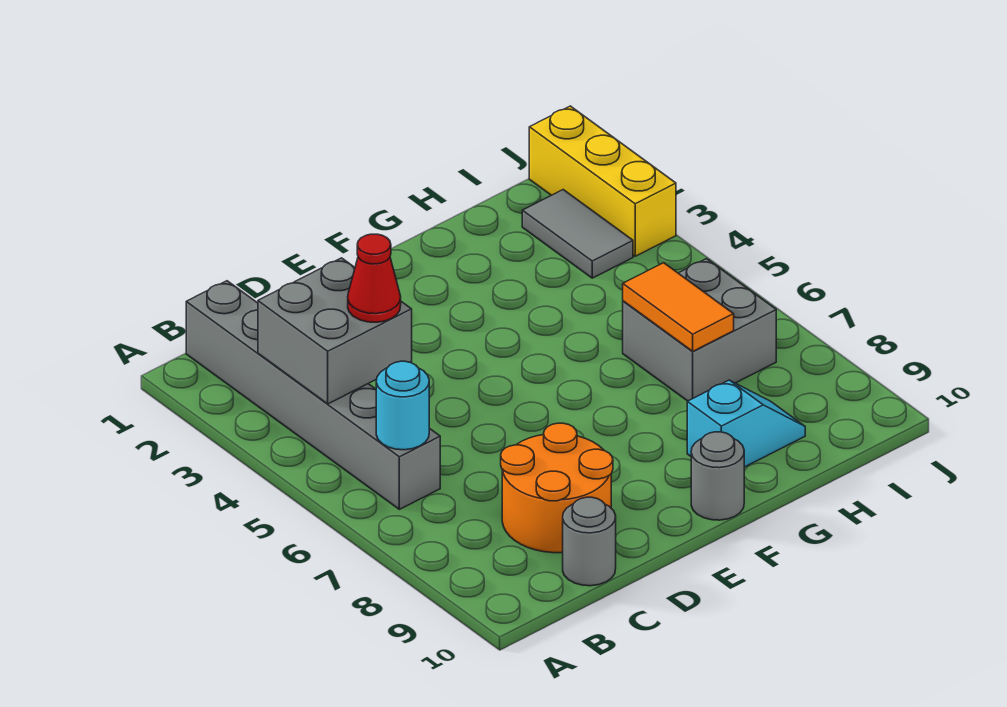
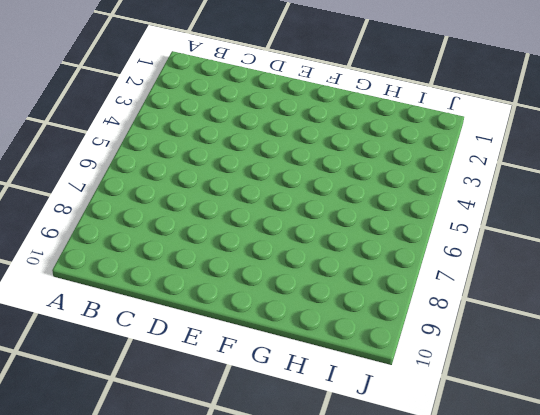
none -> grey brick B1:B6 level 1
none -> orange round brick C8:D9 level 1
none -> grey round brick C10 level 1

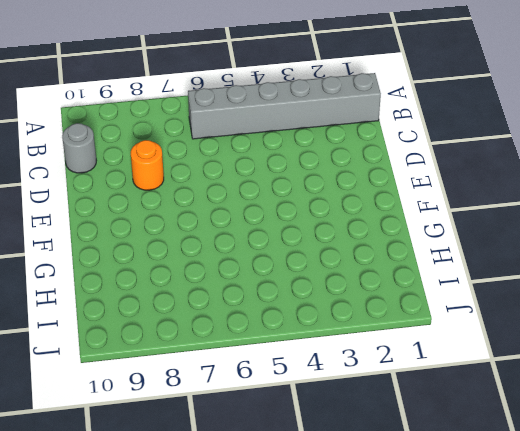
orange round brick D8 level 1 -> orange round brick C8:D9 level 1
none -> grey round brick F10 level 1
none -> cyan slope G9:H9 level 1 top G
none -> grey brick H6:I7 level 1

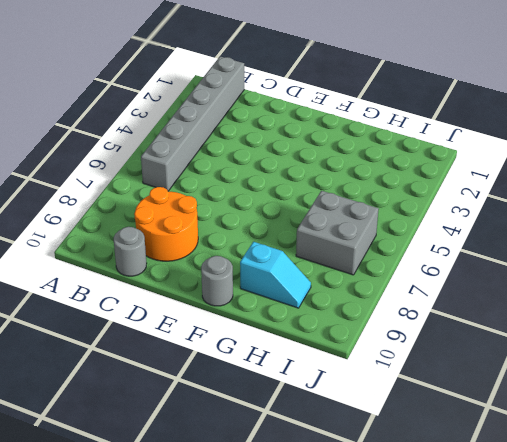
none -> grey tile I2:I3 level 1
none -> yellow brick J1:J3 level 1
none -> grey brick B3:C4 level 2

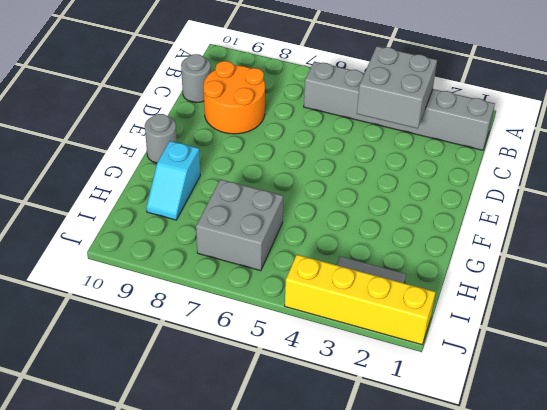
yellow brick J1:J4 level 1 -> yellow brick J1:J3 level 1
none -> cyan round brick B6 level 2
none -> orange tile H6:H7 level 2
none -> red cone C4 level 3

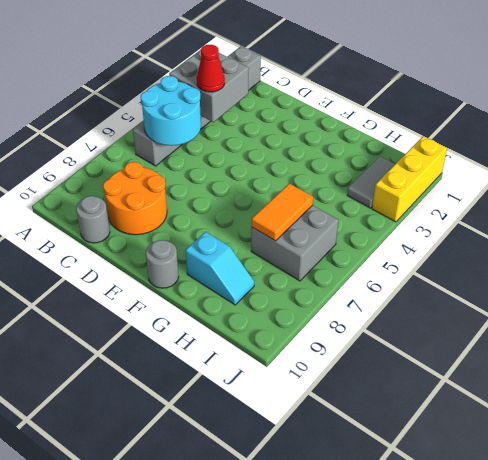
cyan round brick B5:C6 level 2 -> cyan round brick B6 level 2

